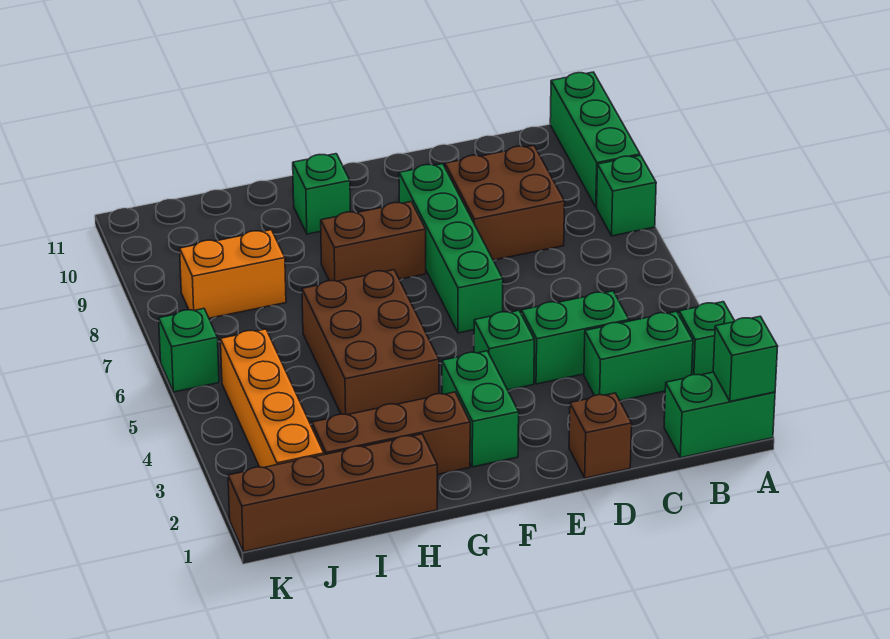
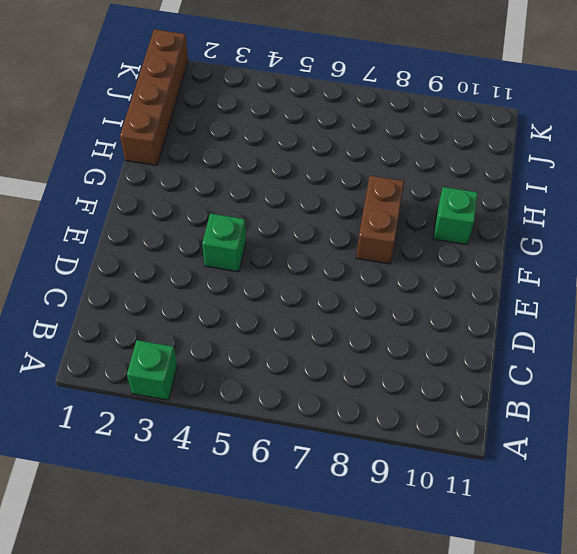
none -> green brick A1:B1 level 1
none -> green brick A8 level 1
none -> green brick A9:A11 level 1

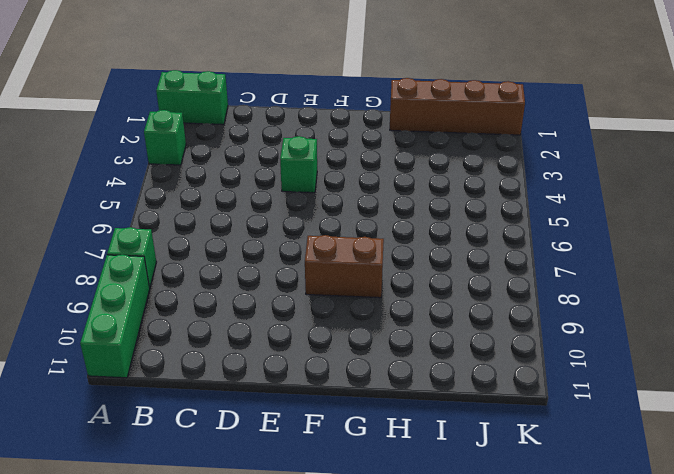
none -> green brick B3:C3 level 1
none -> green brick C4:D4 level 1
none -> brown brick C8:D9 level 1

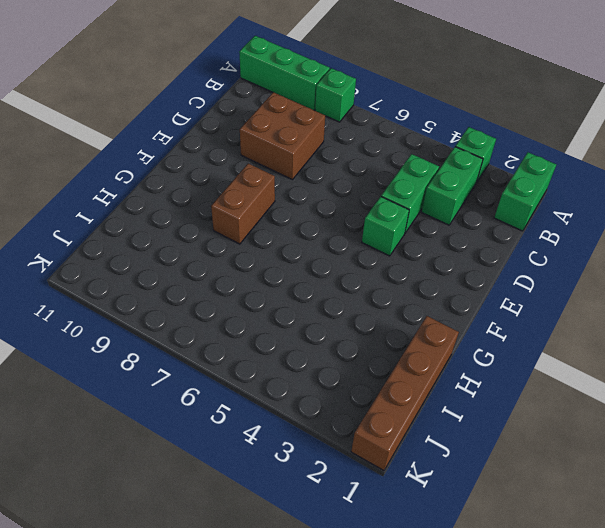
none -> brown brick D1 level 1
none -> green brick E6:E9 level 1
none -> green brick F2:F3 level 1

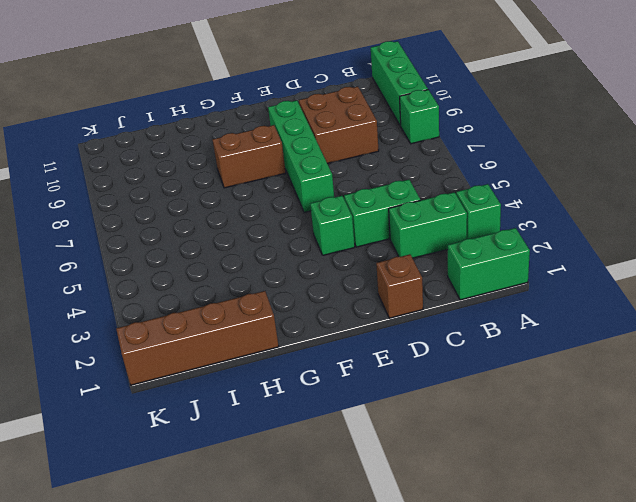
none -> green brick F2:F3 level 1
none -> brown brick G2:I2 level 1
none -> brown brick G4:H6 level 1

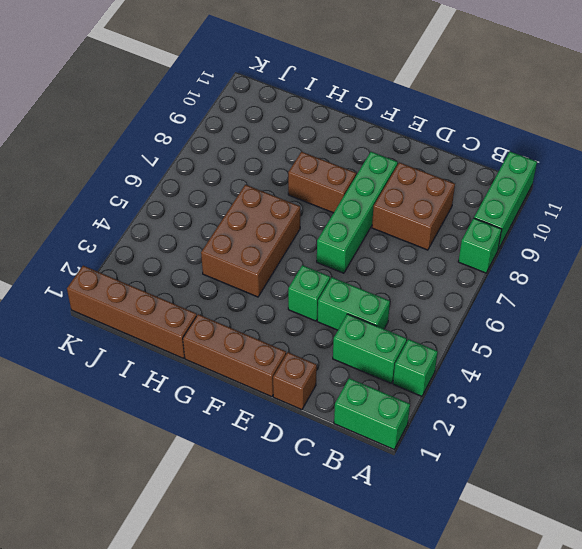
brown brick E1:G1 level 1 -> brown brick G2:I2 level 1
none -> green brick F2:F3 level 1
none -> green brick G10 level 1
none -> orange brick I8:J8 level 1

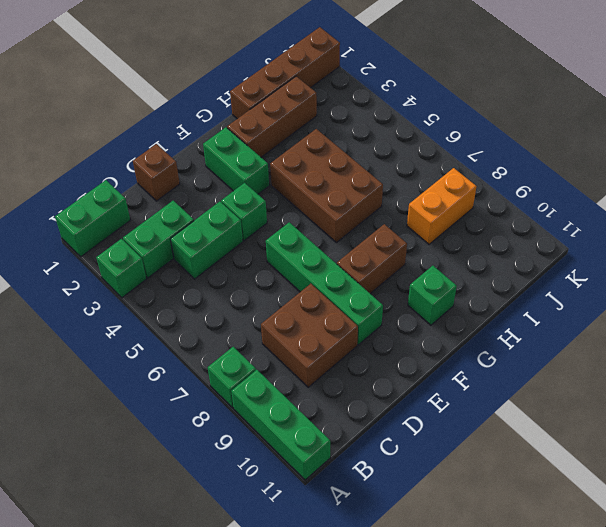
none -> orange brick J2:J5 level 1
none -> green brick K6 level 1
none -> green brick A1 level 2

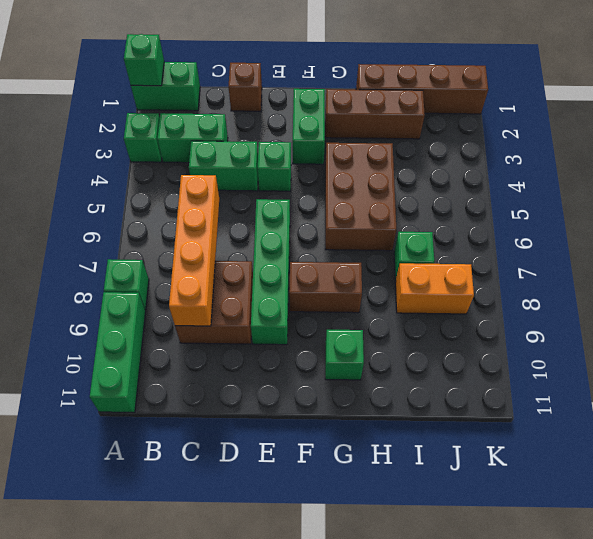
orange brick C6:C9 level 2 -> orange brick J2:J5 level 1
green brick I7 level 1 -> green brick K6 level 1

